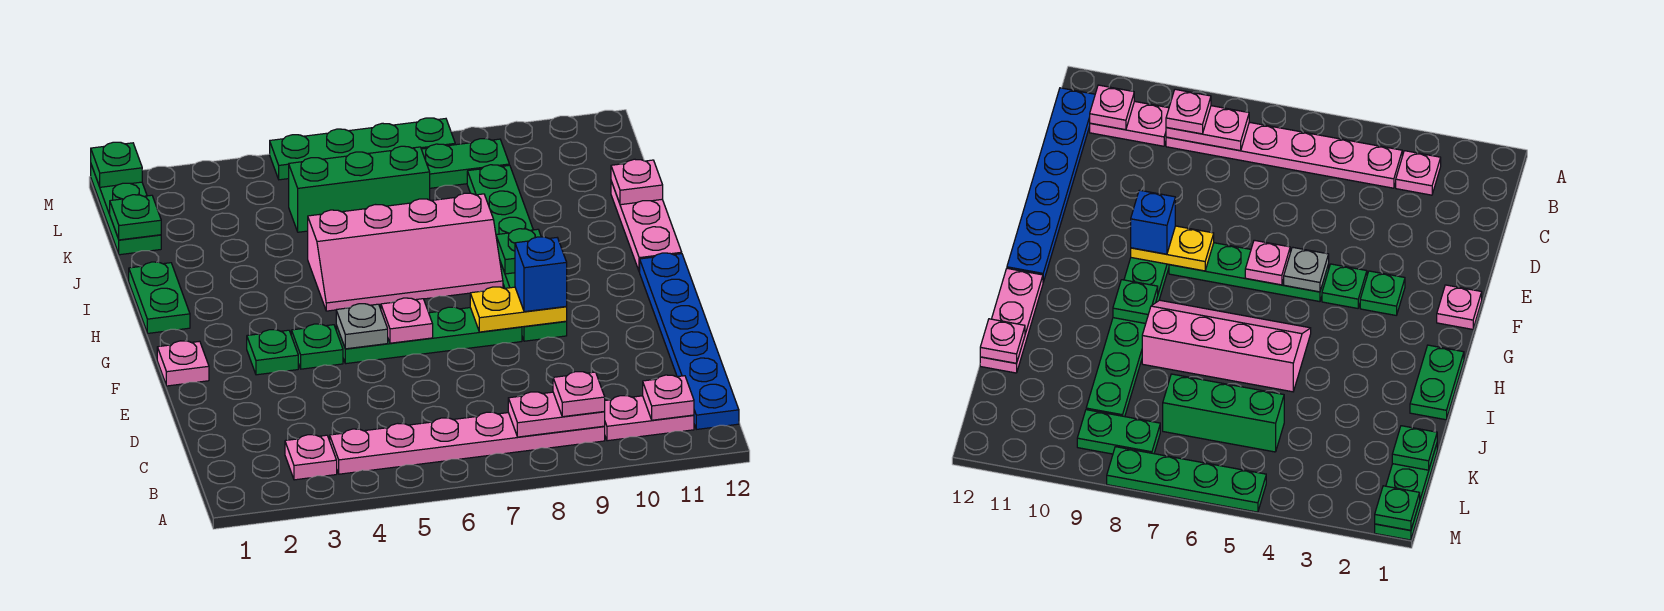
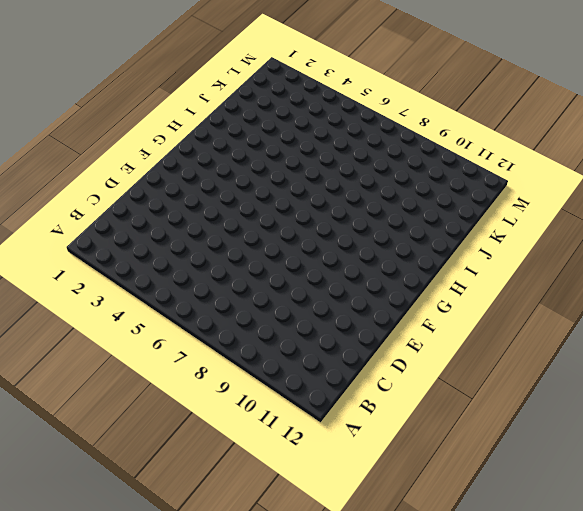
none -> pink plate B3 level 1
none -> pink plate B4:B9 level 1
none -> pink plate B10:B11 level 1

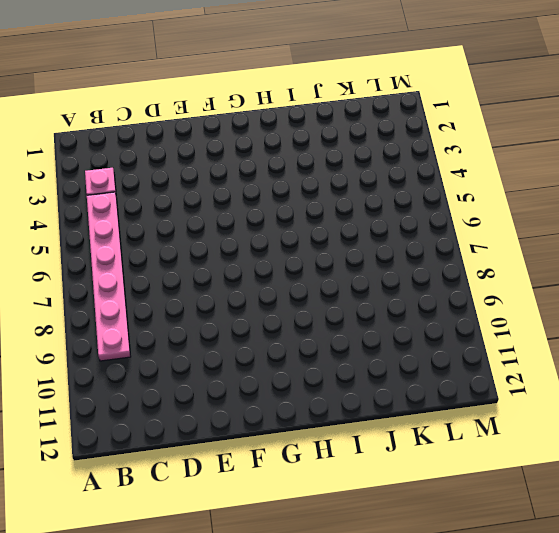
none -> pink plate B10:B11 level 1
none -> blue plate B12:G12 level 1
none -> pink plate F1 level 1

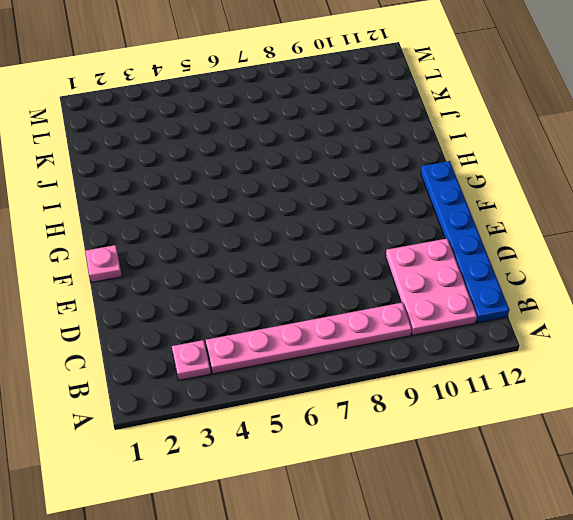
pink plate B10:D11 level 1 -> pink plate B10:B11 level 1
none -> green plate F3 level 1
none -> green plate F4 level 1
none -> green plate F5:F8 level 1

